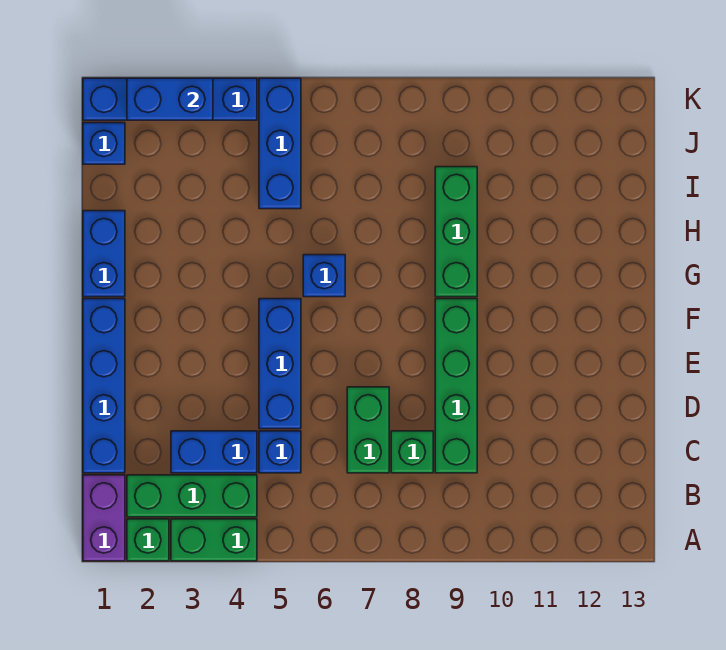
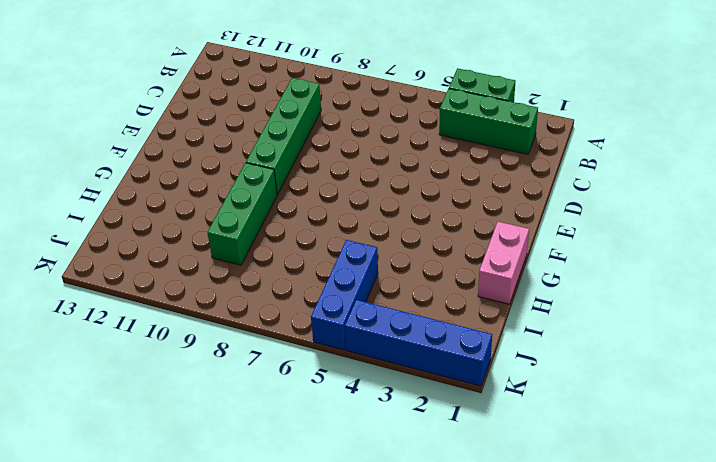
pink brick G1:H1 level 1 -> blue brick G1:H1 level 1
none -> purple brick A1:B1 level 1
none -> green brick A2 level 1
none -> blue brick C1:F1 level 1

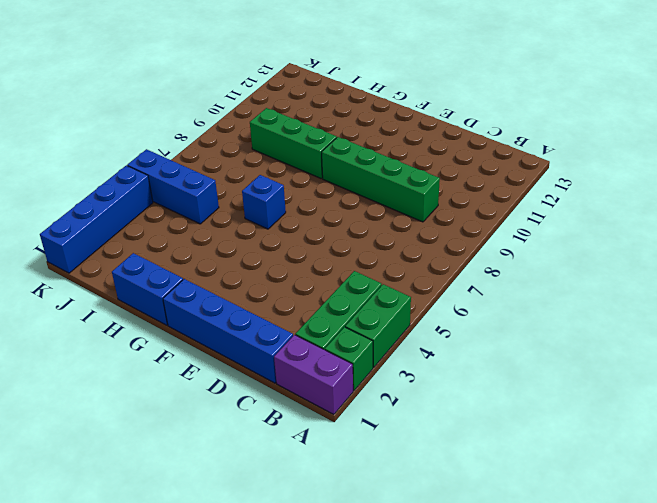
none -> blue brick C3:C4 level 1
none -> blue brick C5 level 1
none -> green brick C7:D7 level 1

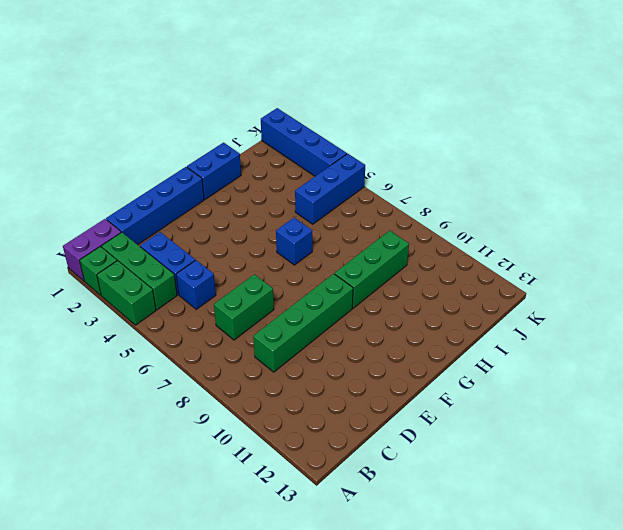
none -> green brick C8 level 1
none -> blue brick D5:F5 level 1
none -> blue brick J1 level 1

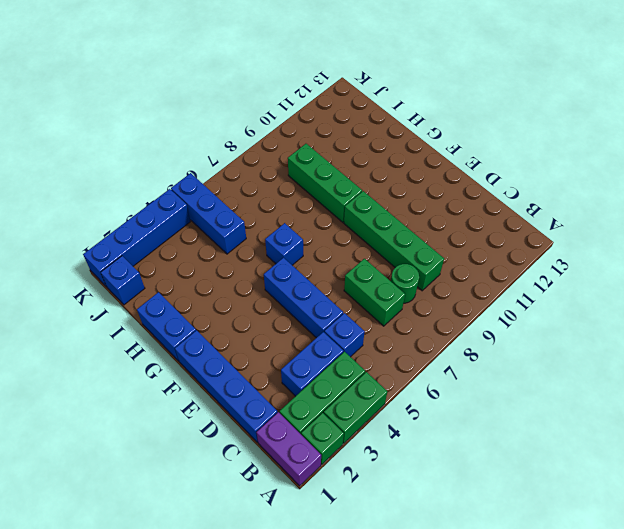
green round brick C8 level 1 -> green brick C8 level 1
none -> blue brick K2:K3 level 2

